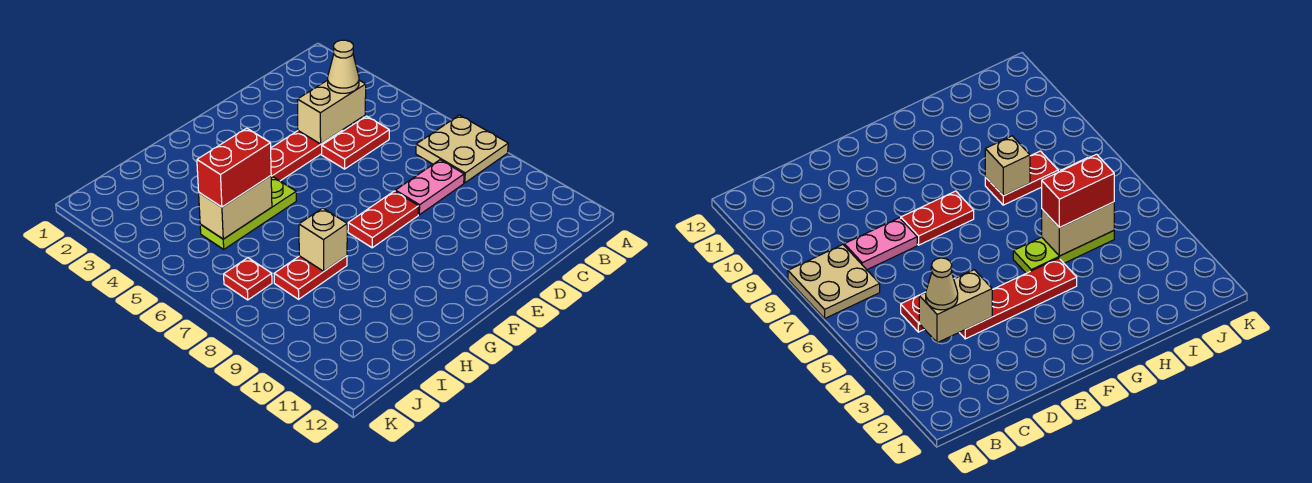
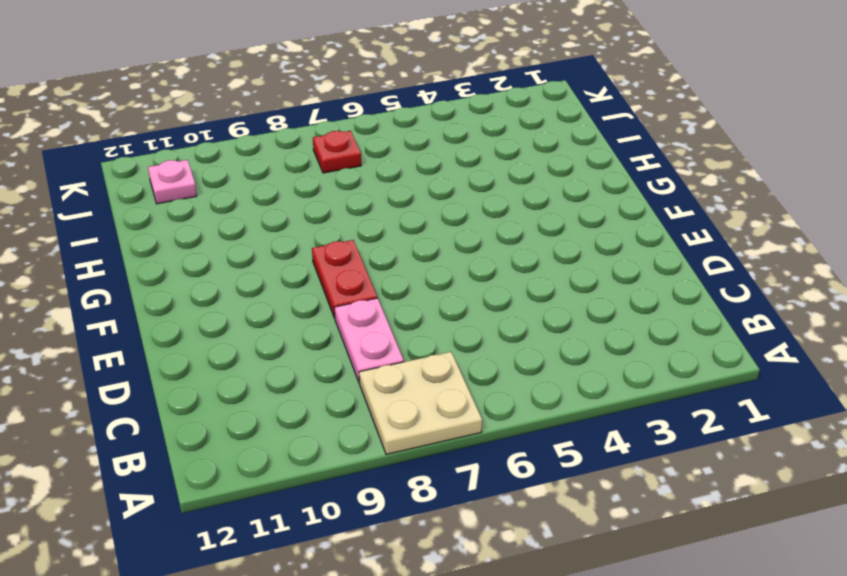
pink plate J11 level 1 -> none
none -> red plate C5:D5 level 1
none -> red plate D4:G4 level 1
none -> lime plate G5:I5 level 1

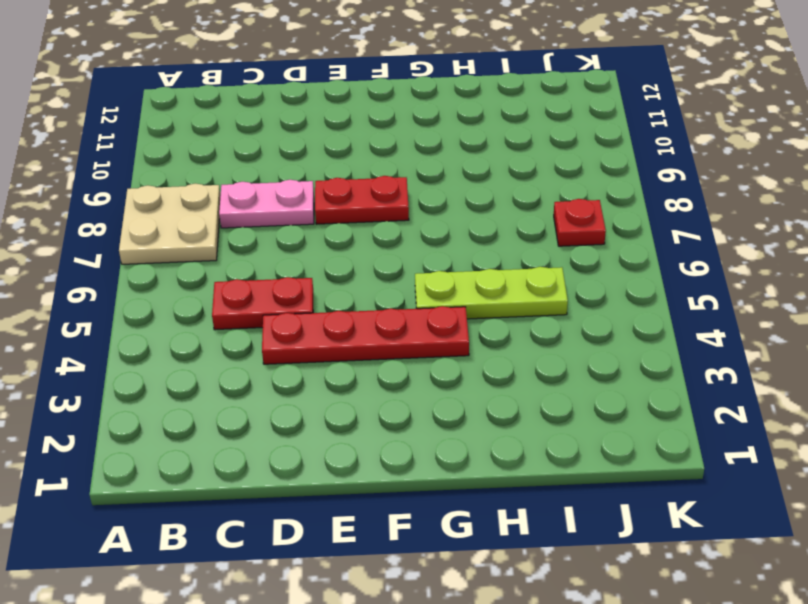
none -> red plate H8:I8 level 1
none -> tan brick C4:D4 level 2
none -> tan brick H5:I5 level 2

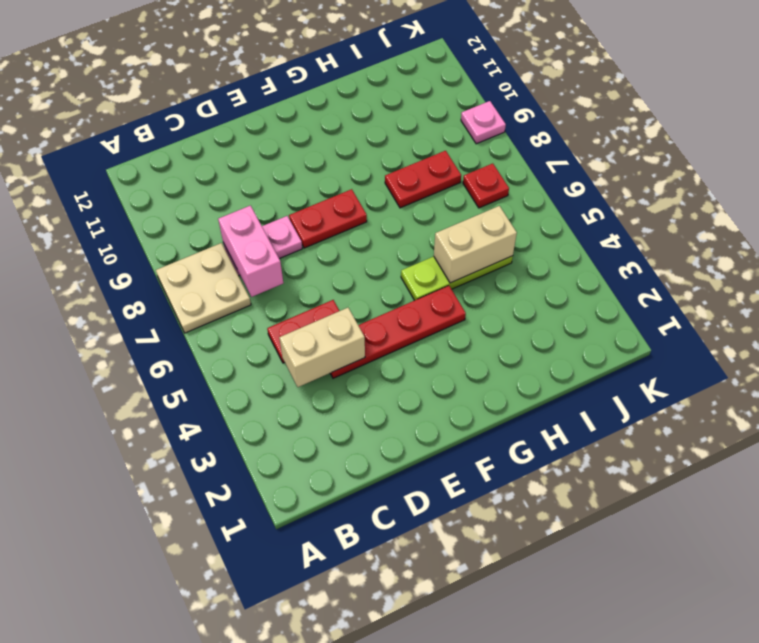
pink brick C7:C8 level 2 -> none
pink plate K9 level 1 -> none
none -> tan brick H8 level 2
none -> tan cone C4 level 3
none -> red brick H5:I5 level 3

